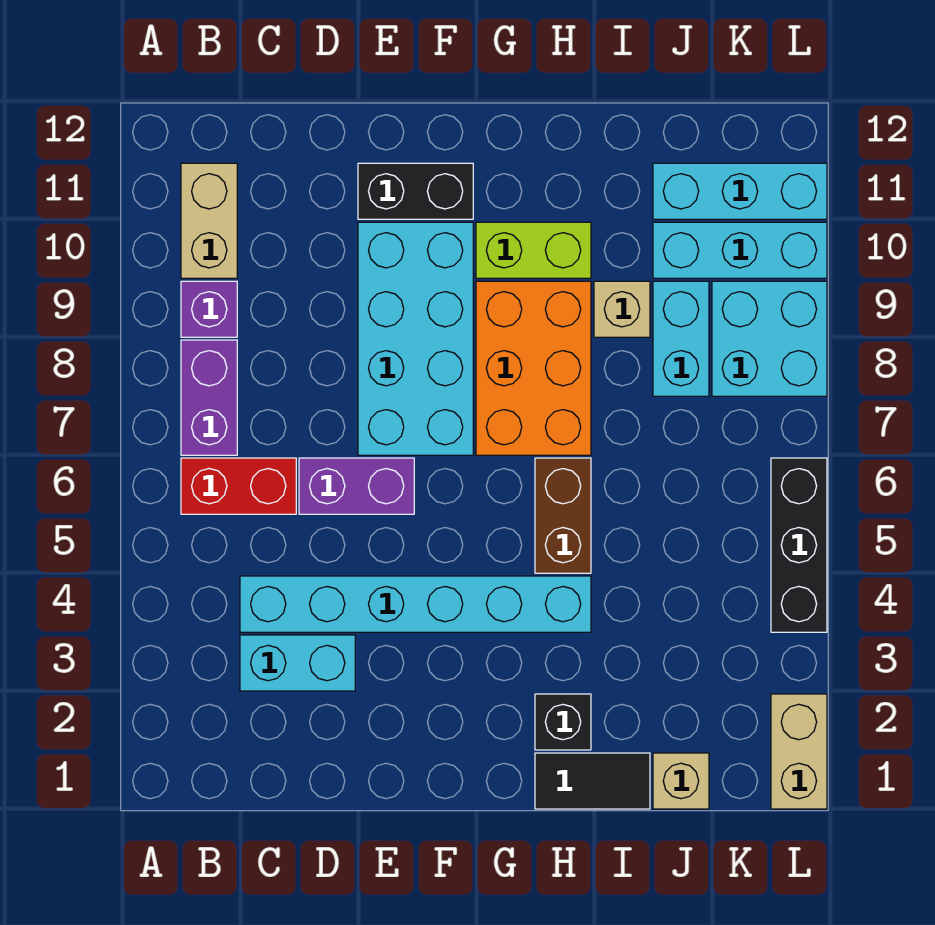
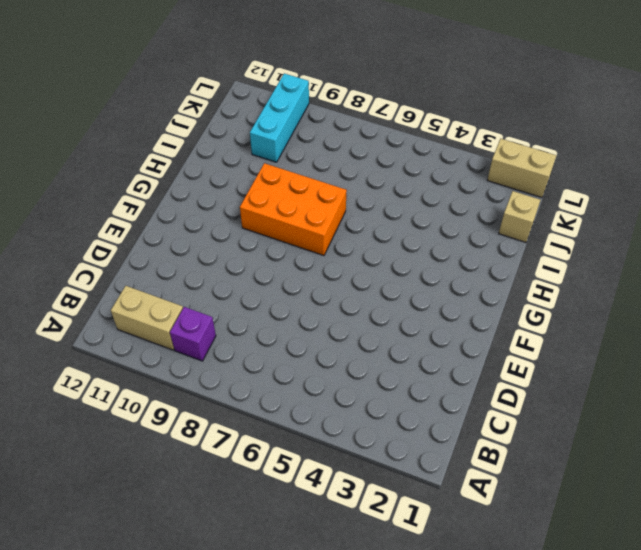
none -> red brick B6:C6 level 1
none -> purple brick B7:B8 level 1
none -> cyan brick C3:D3 level 1

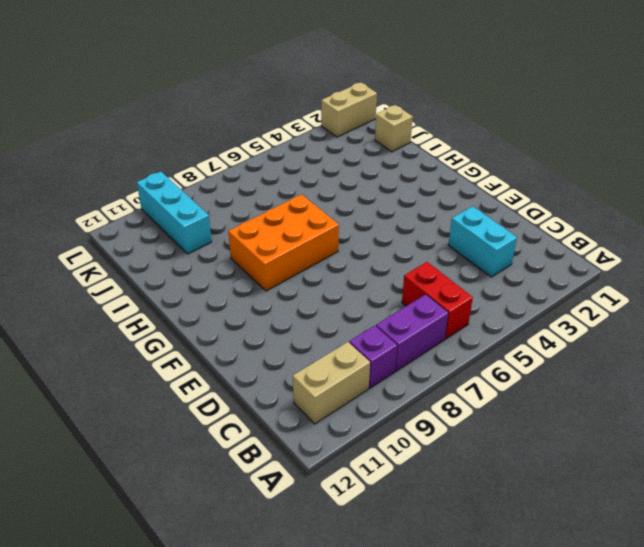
none -> cyan brick C4:H4 level 1
none -> purple brick D6:E6 level 1
none -> cyan brick E7:F10 level 1

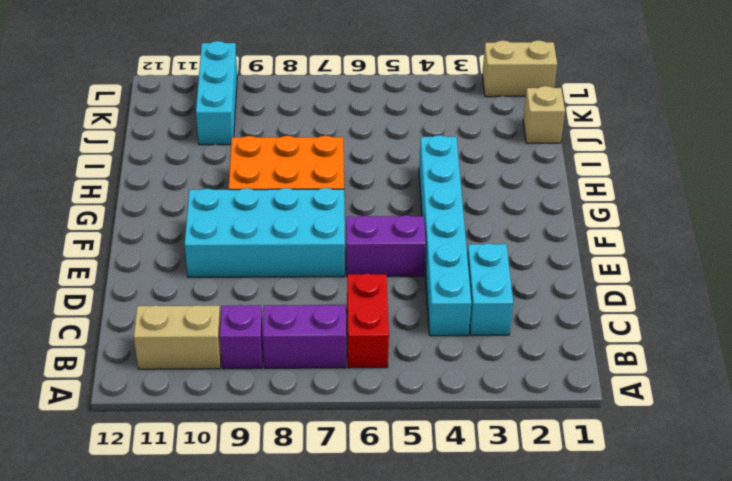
purple brick E5:E6 level 1 -> purple brick D6:E6 level 1
none -> black brick E11:F11 level 1
none -> lime brick G10:H10 level 1
none -> black tile H1:I1 level 1

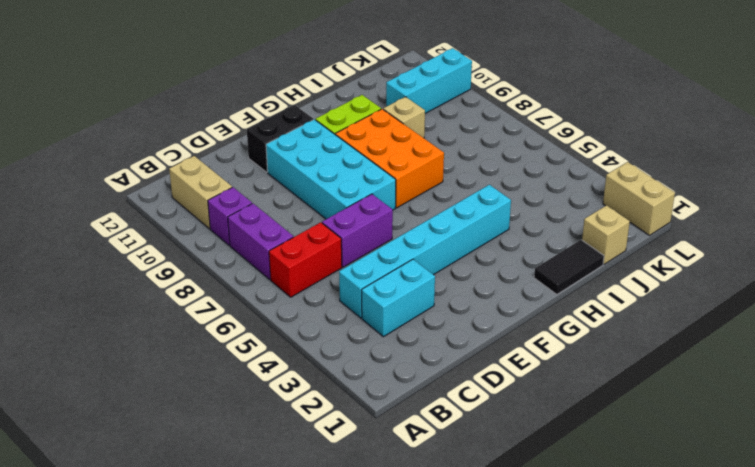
none -> black brick H2 level 1
none -> brown brick H5:H6 level 1
none -> cyan brick J8:J9 level 1

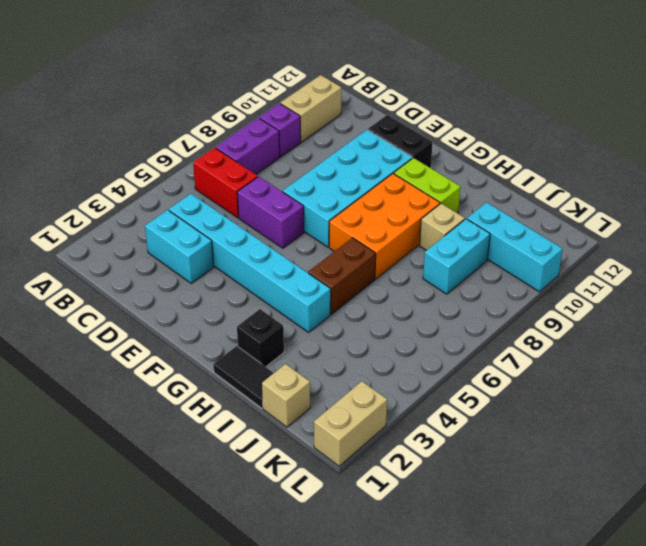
none -> cyan brick J11:L11 level 1
none -> cyan brick K8:L9 level 1
none -> black brick L4:L6 level 1

